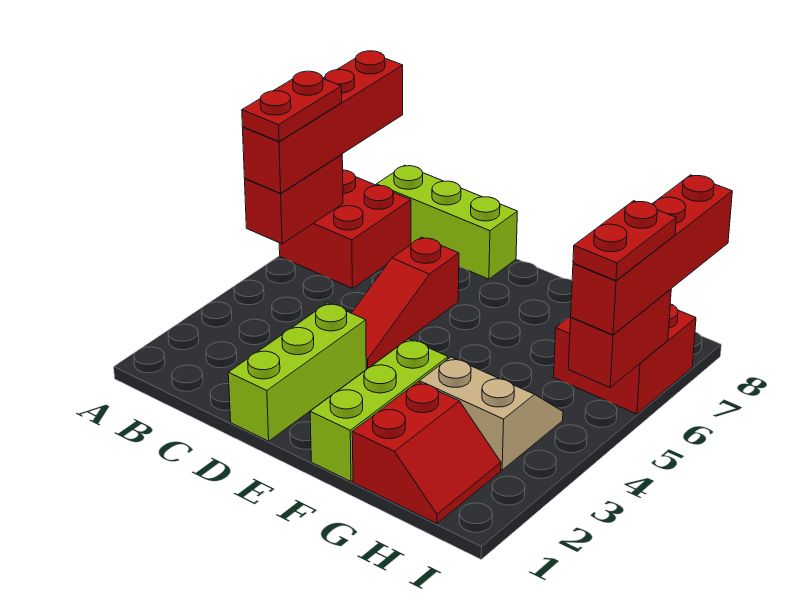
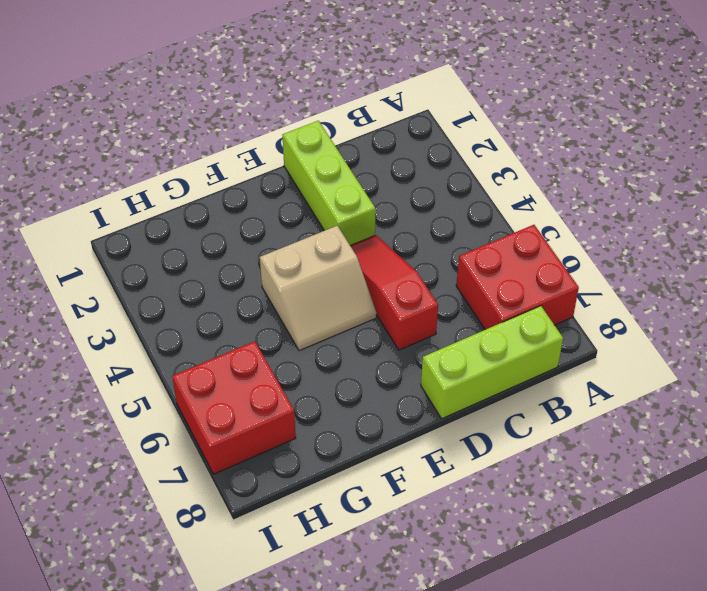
tan slope E4:F5 level 1 top 4 -> tan slope G3:H4 level 1 top 3
none -> lime brick F1:F3 level 1
none -> red slope G1:H2 level 1 top G
none -> red brick A5:A6 level 2

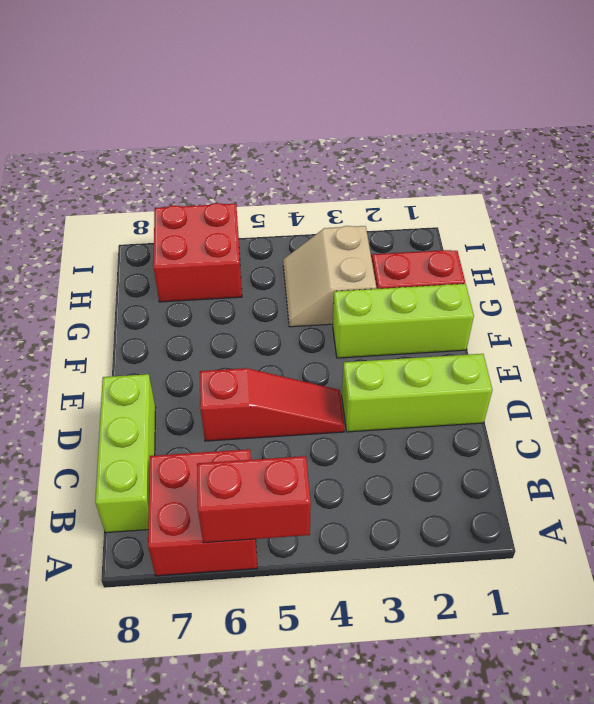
none -> red brick I5:I6 level 2
none -> red brick A5:A8 level 3
none -> red brick I5:I8 level 3

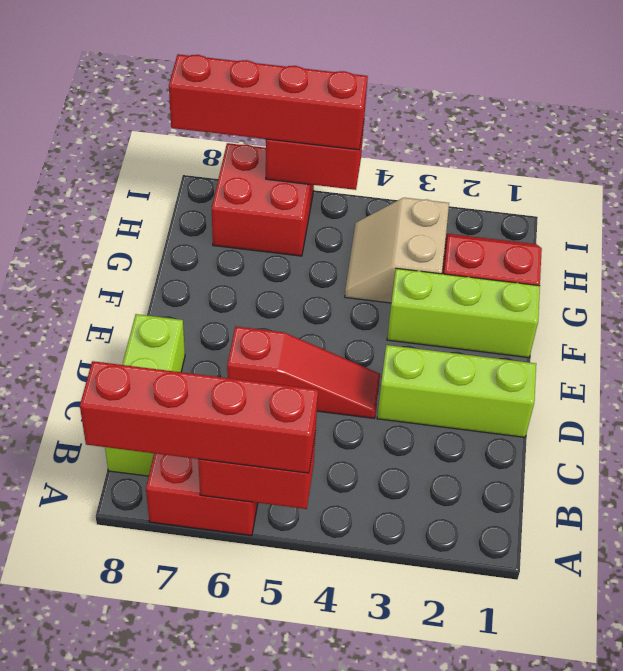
none -> red plate A5:A6 level 4
none -> red plate I5:I6 level 4

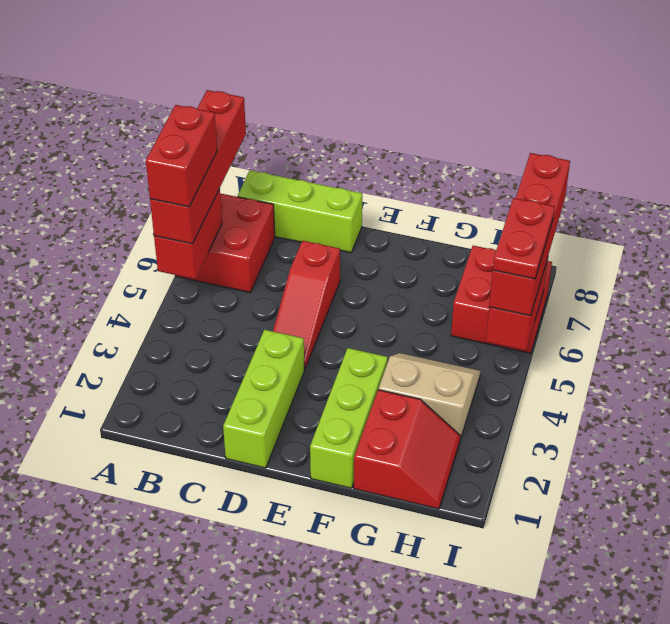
red brick A5:A6 level 4 -> red plate A5:A6 level 4

